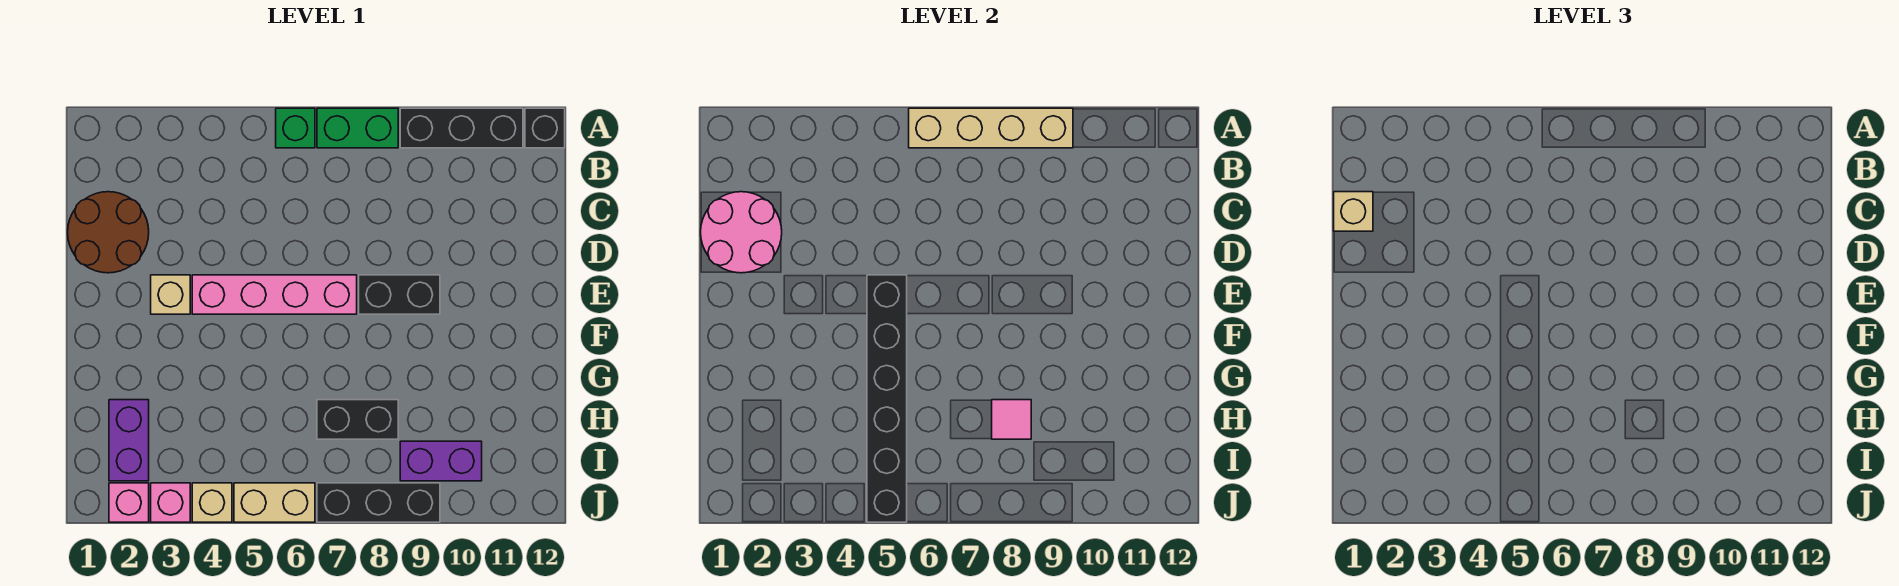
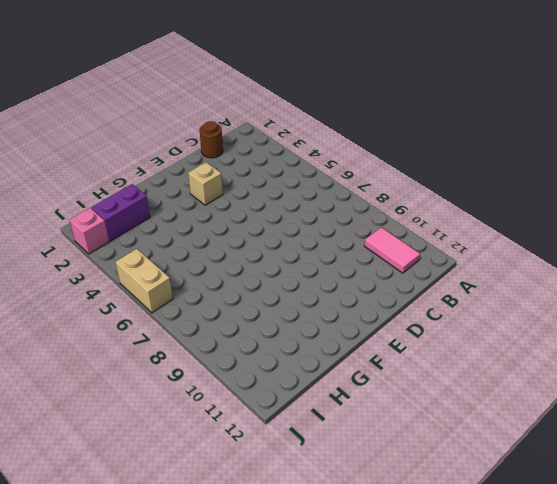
pink tile B10:B11 level 1 -> none
brown round brick C1 level 1 -> brown round brick C1:D2 level 1
none -> green brick A6 level 1
none -> green brick A7:A8 level 1
none -> black brick A9:A11 level 1

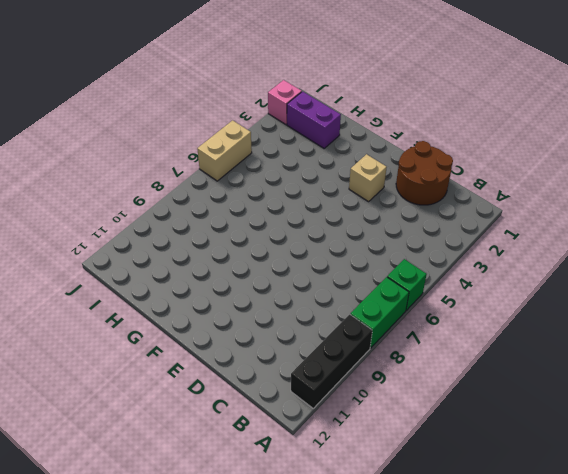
none -> black brick A12 level 1
none -> pink brick E4:E7 level 1
none -> black brick E8:E9 level 1

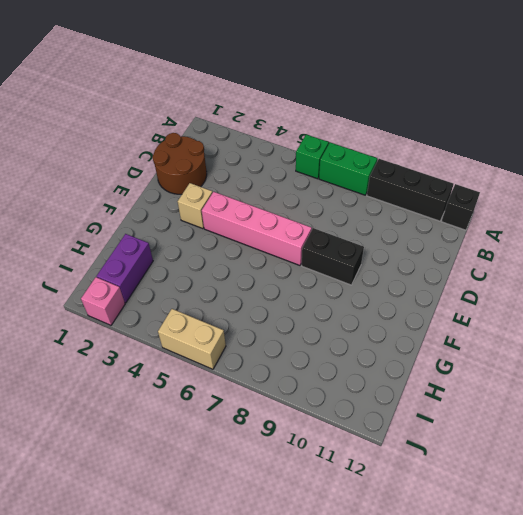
none -> black brick H7:H8 level 1
none -> purple brick I9:I10 level 1
none -> pink brick J3 level 1

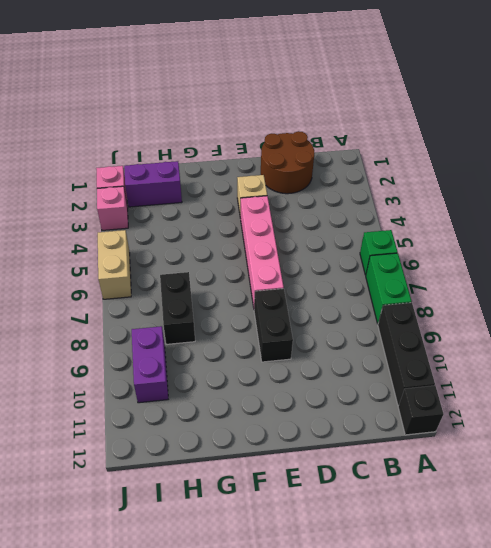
none -> tan brick J4 level 1
none -> black brick J7:J9 level 1
none -> tan brick A6:A9 level 2

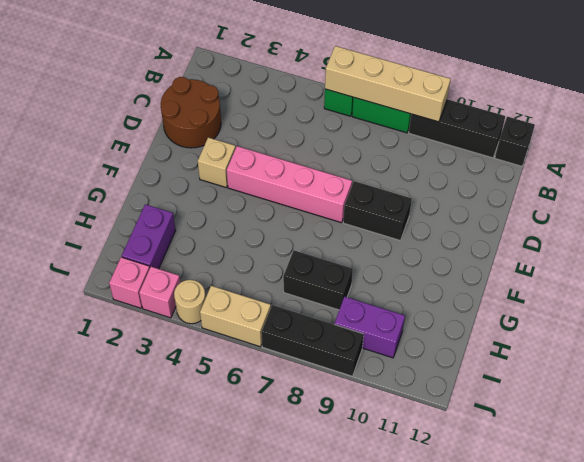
tan round brick J4 level 1 -> tan brick J4 level 1
none -> pink round brick C1:D2 level 2
none -> black brick E5:J5 level 2
none -> pink tile H8 level 2

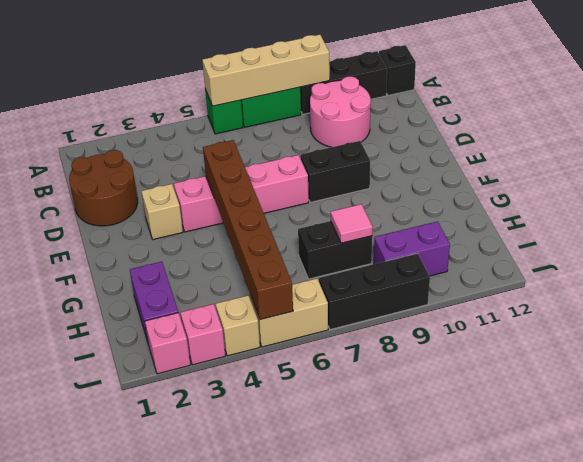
pink round brick B9:C10 level 1 -> pink round brick C1:D2 level 2
brown brick E5:J5 level 2 -> black brick E5:J5 level 2
none -> tan brick C1 level 3

